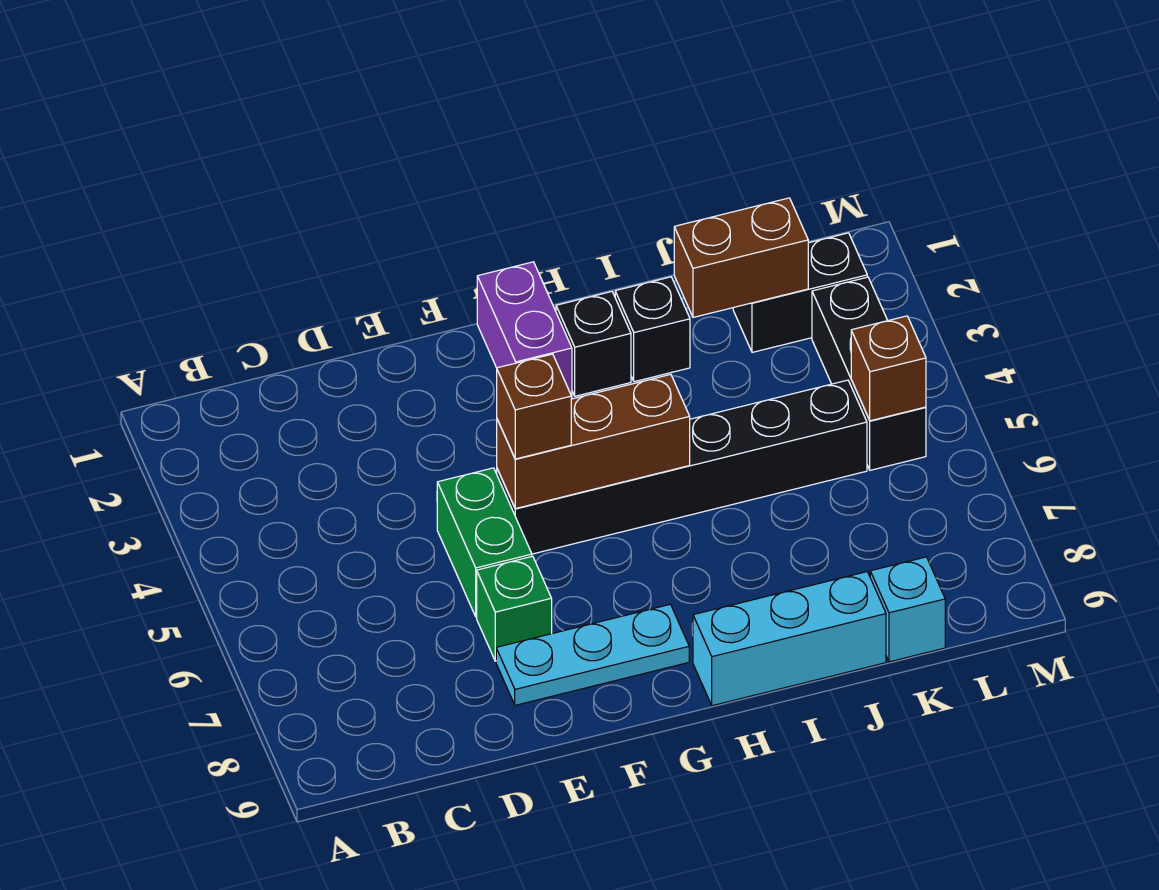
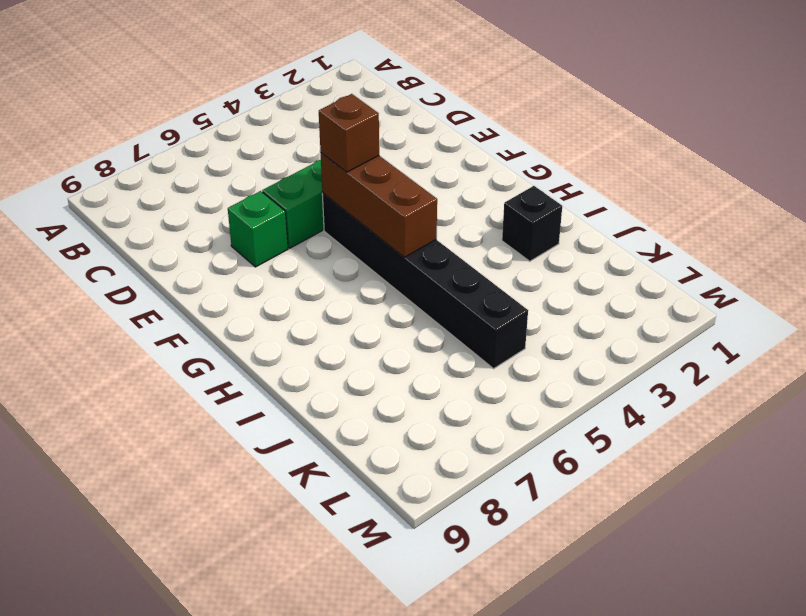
none -> cyan plate E8:G8 level 1
none -> purple brick G1:G2 level 1
none -> black brick H2 level 1

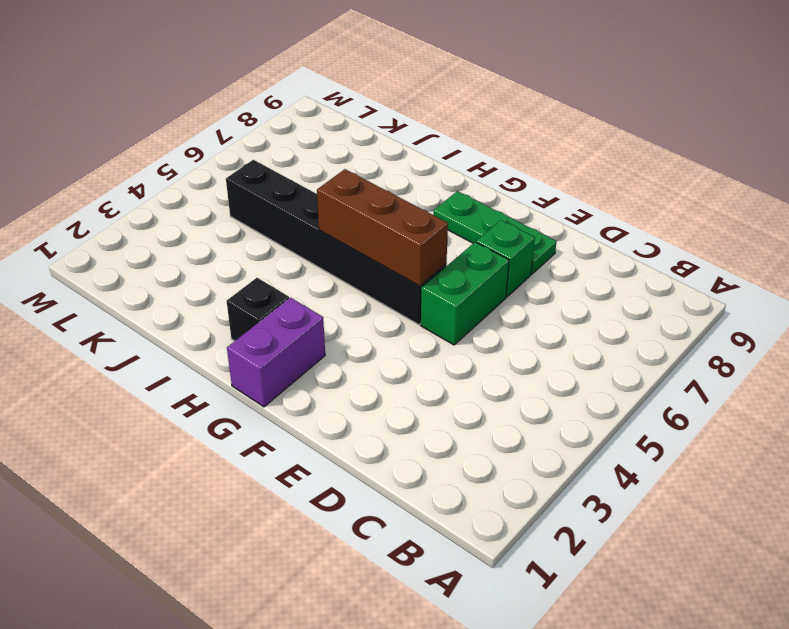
green plate E8:G8 level 1 -> cyan plate E8:G8 level 1
none -> cyan brick H9:J9 level 1
none -> black brick I2 level 1
none -> black brick K2:L2 level 1

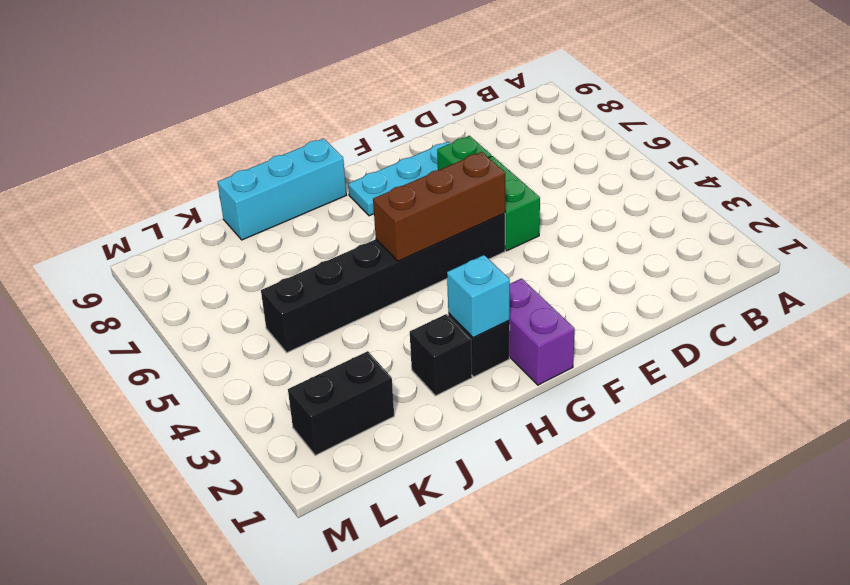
cyan brick H2 level 2 -> cyan brick K9 level 1
none -> black brick L3:L5 level 1
none -> brown brick J2:K2 level 2
none -> brown brick L5 level 2

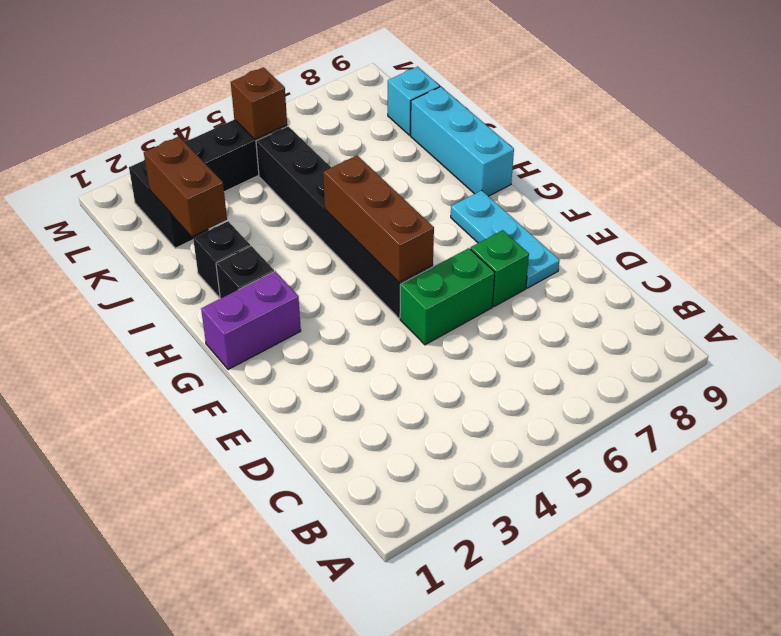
none -> brown brick F5 level 3

